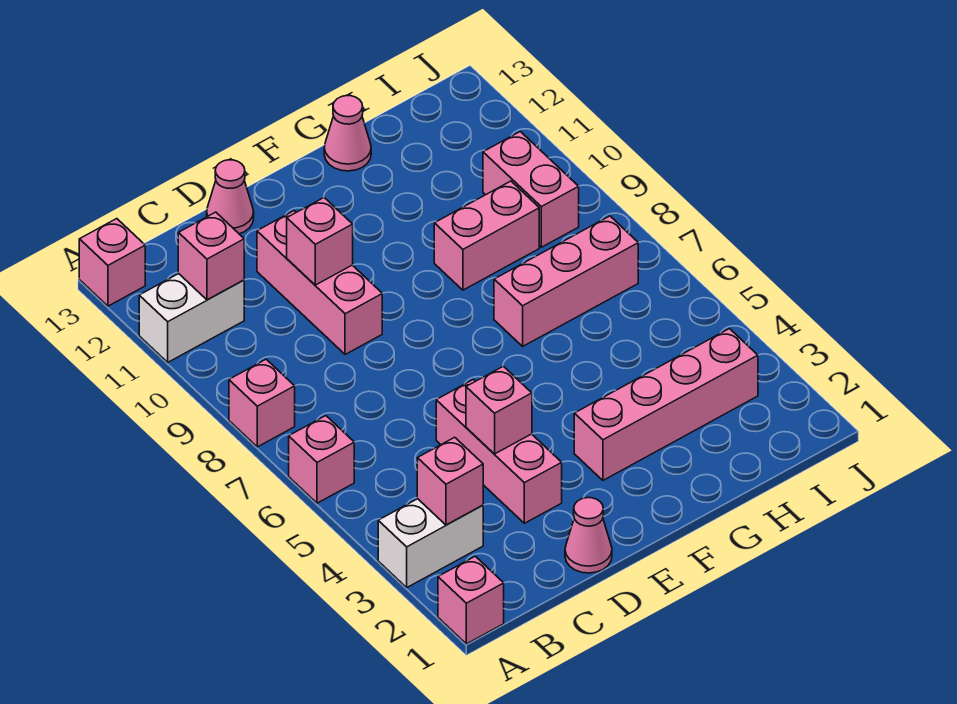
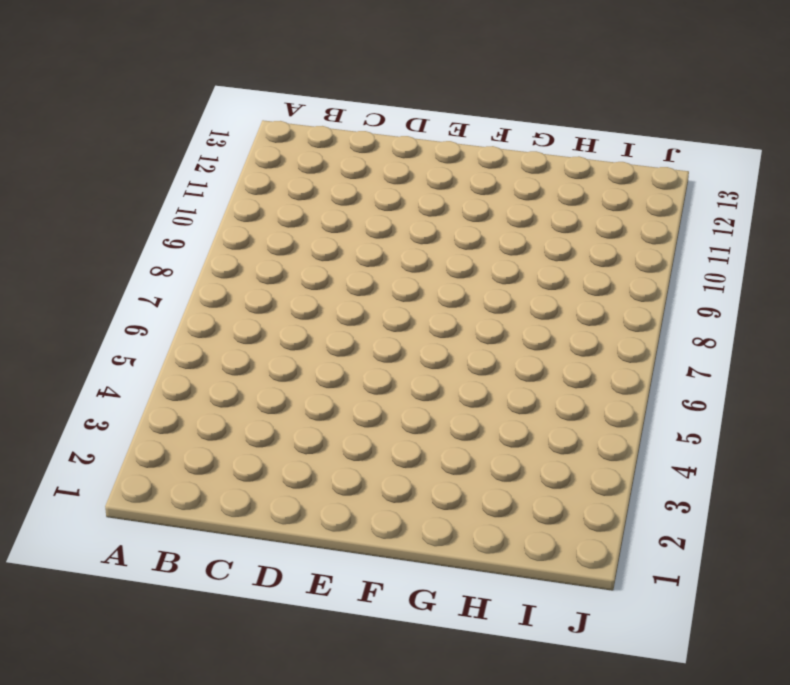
none -> pink brick A1 level 1
none -> white brick A3:B3 level 1
none -> pink brick A6 level 1

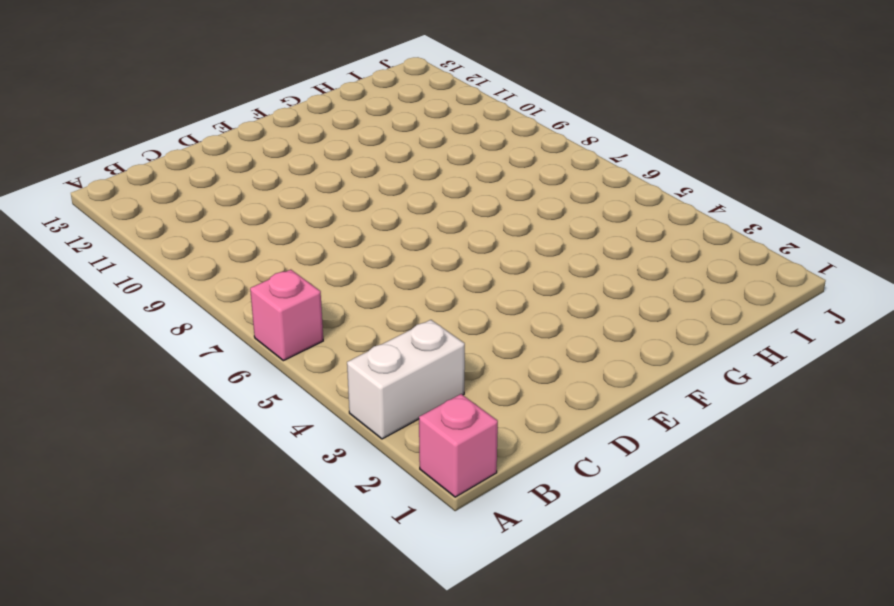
none -> pink brick A8 level 1
none -> white brick A11:B11 level 1
none -> pink brick A13 level 1

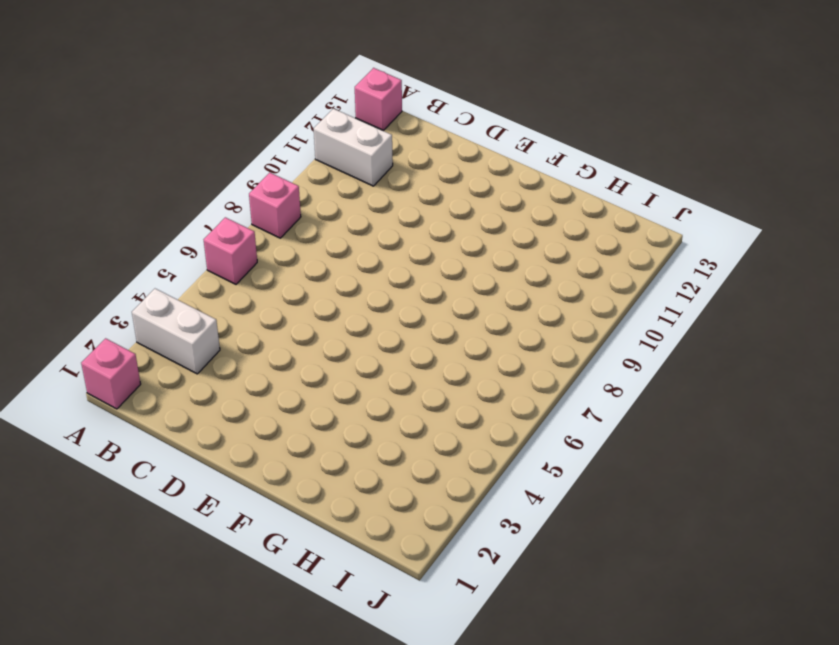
none -> pink cone D1 level 1
none -> pink brick D3:D5 level 1
none -> pink brick D9:D11 level 1

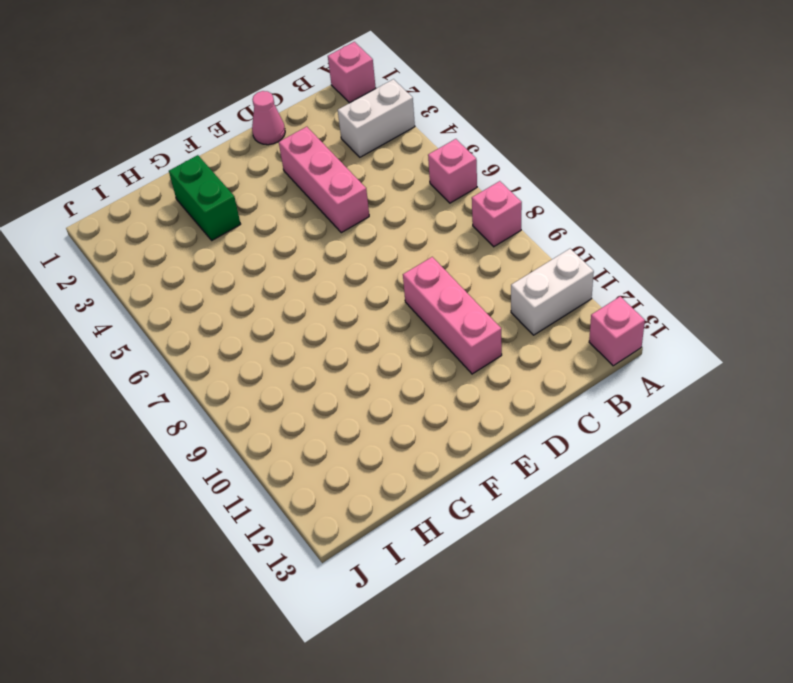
green brick G2:G3 level 1 -> pink brick F3:I3 level 1
none -> pink cone D13 level 1
none -> pink brick G7:I7 level 1
none -> pink brick G9:H9 level 1

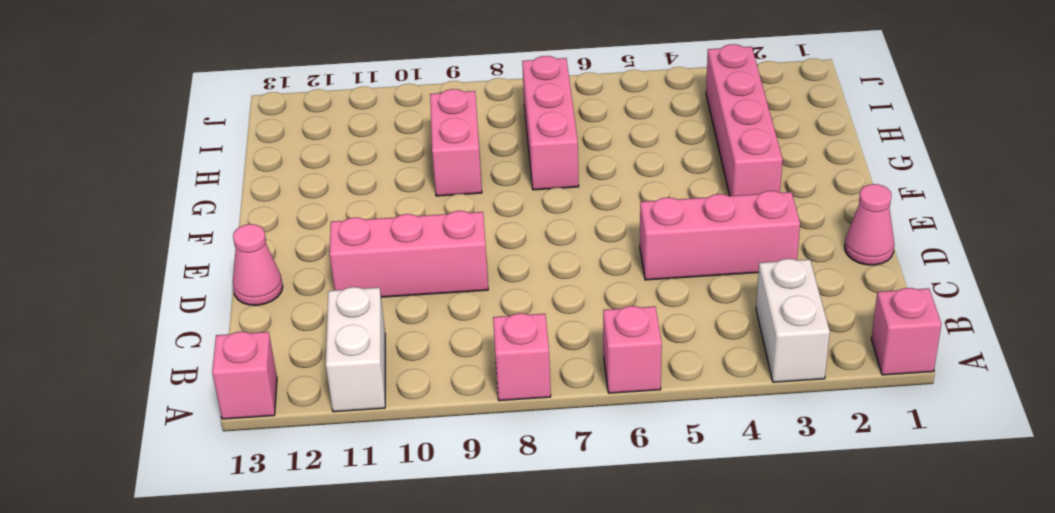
none -> pink cone G13 level 1
none -> pink brick I9:I10 level 1
none -> pink brick B3 level 2

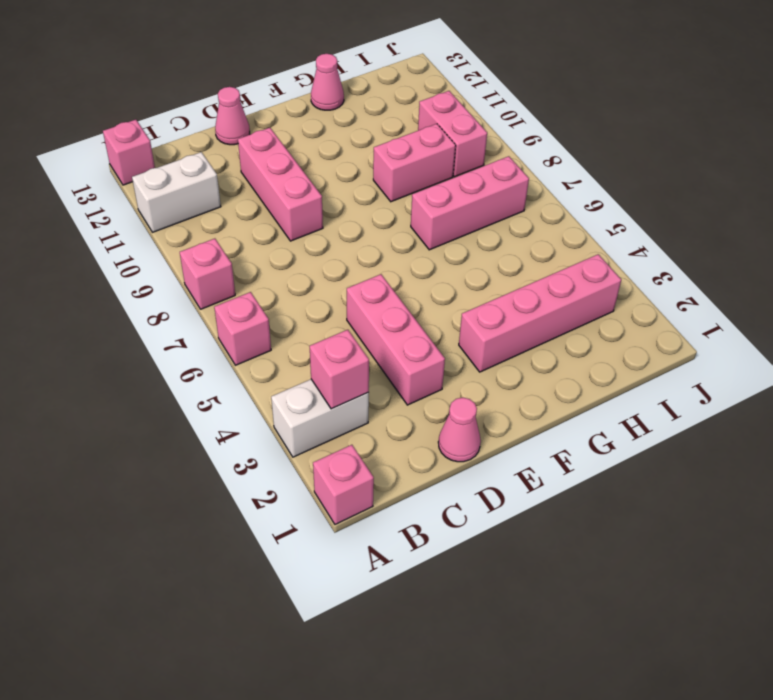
none -> pink brick B11 level 2
none -> pink brick D4 level 2
none -> pink brick D10 level 2

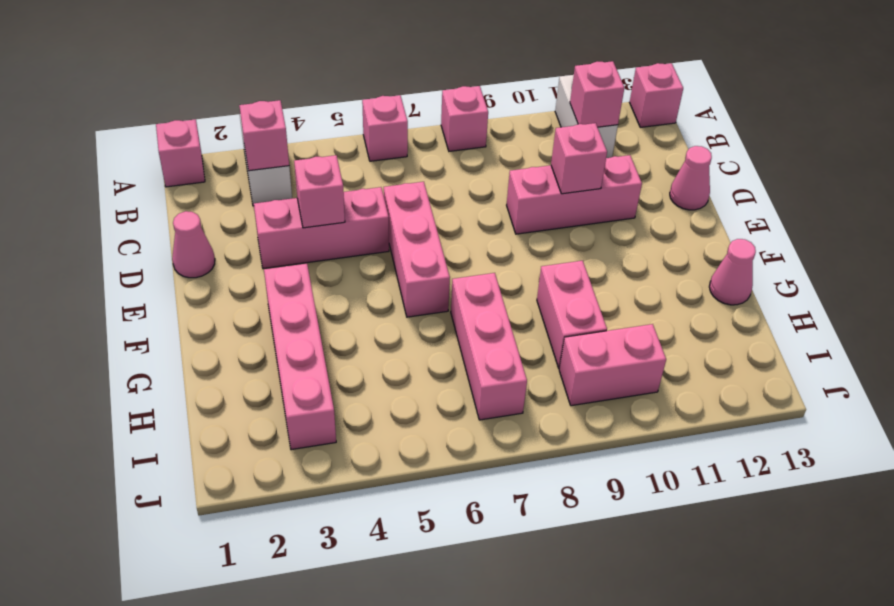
pink brick D6:F6 level 1 -> none

